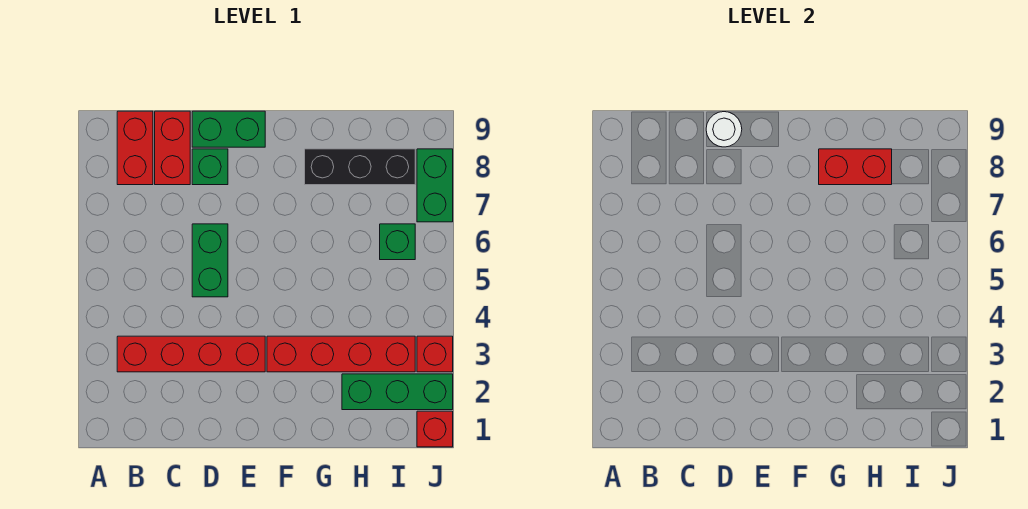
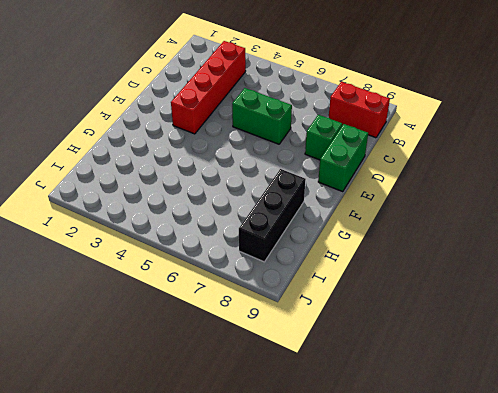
none -> red brick C8:C9 level 1
none -> red brick F3:I3 level 1
none -> green brick H2:J2 level 1

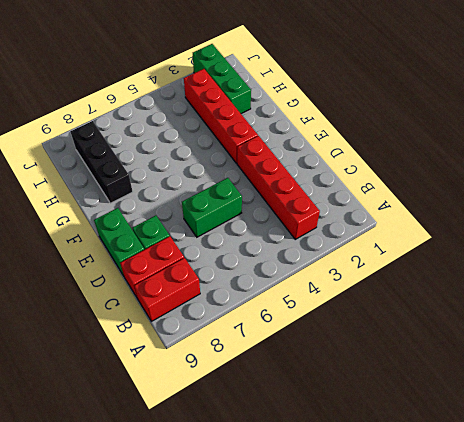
none -> green brick I6 level 1
none -> red brick J1 level 1
none -> red brick J3 level 1

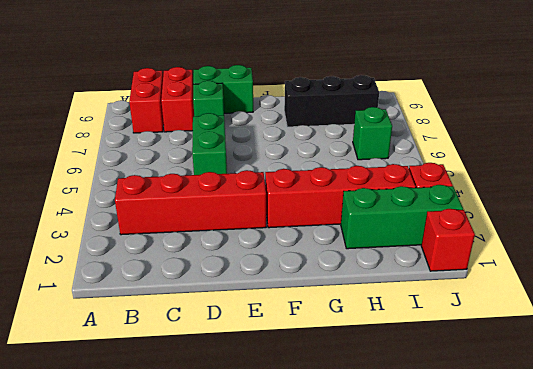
none -> green brick J7:J8 level 1
none -> white round brick D9 level 2
none -> red brick G8:H8 level 2

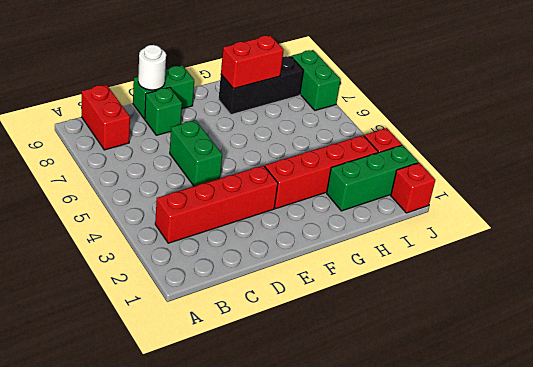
none -> red brick C8:C9 level 1
none -> green brick I6 level 1

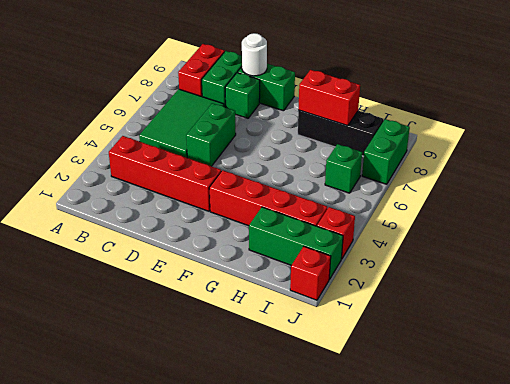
green tile B5:C7 level 1 -> none
green brick C8:C9 level 1 -> red brick C8:C9 level 1

